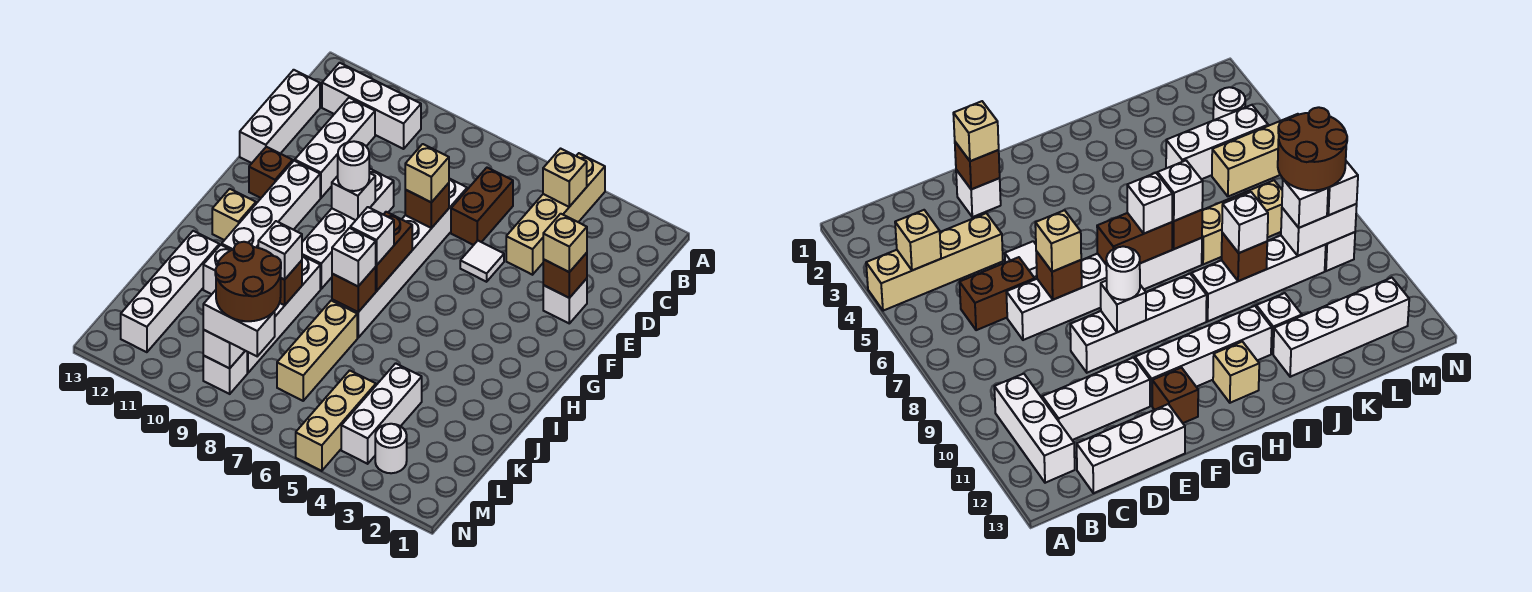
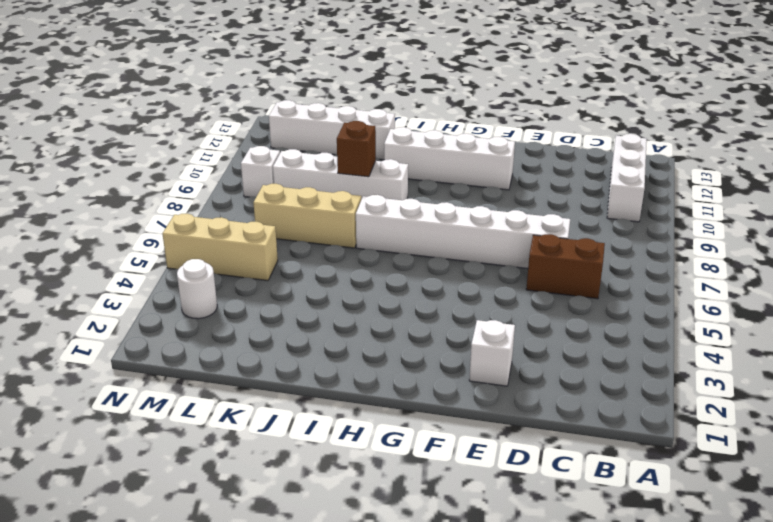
none -> tan brick A4:D4 level 1
none -> white brick C11:E11 level 1
none -> white brick C13:E13 level 1
none -> white tile E5 level 1

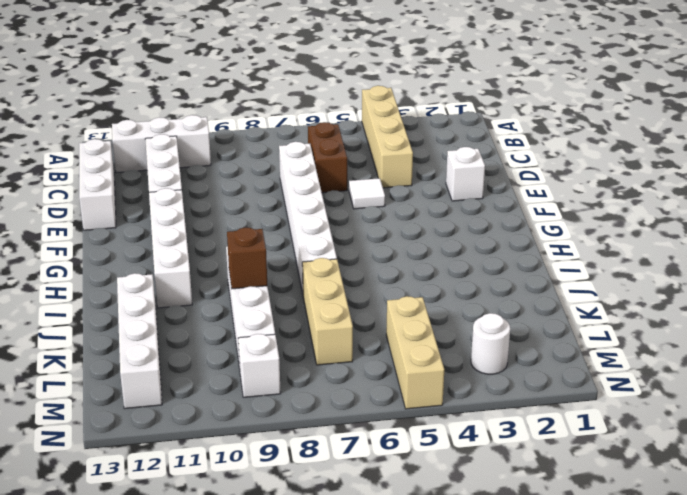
none -> white brick E9:H9 level 1
none -> brown brick F12 level 1
none -> tan brick H12 level 1
none -> white brick J11 level 1

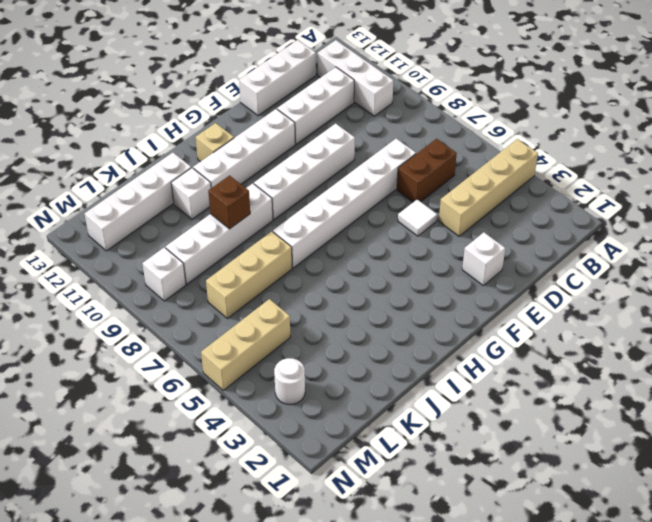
none -> brown brick F12 level 1
none -> white brick K4:M4 level 1
none -> tan brick B4 level 2
none -> brown brick E2 level 2

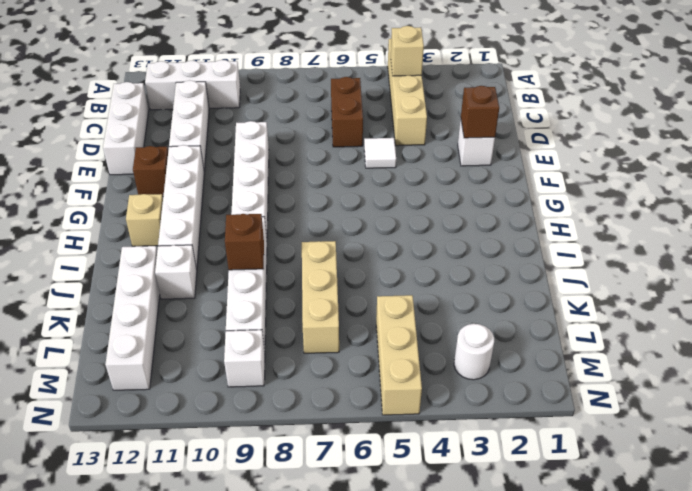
none -> white brick D7:I7 level 1
none -> white brick K4:M4 level 1
none -> brown brick E7 level 2
none -> white brick F9 level 2

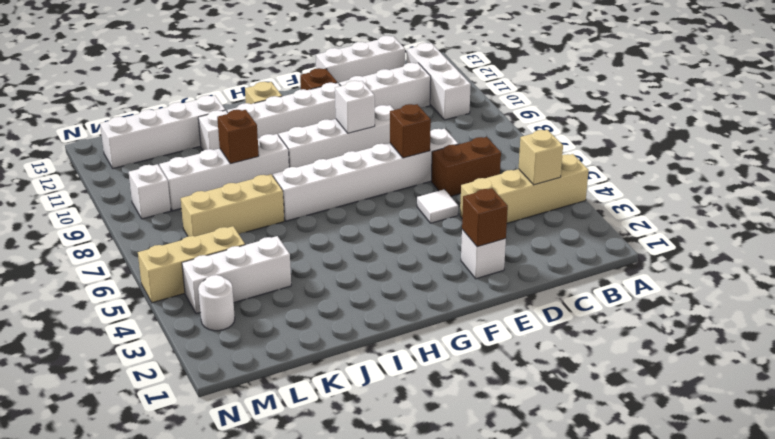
none -> brown brick G7:H7 level 2
none -> brown brick I7 level 2
none -> white brick L9:M9 level 2
none -> tan brick E2 level 3

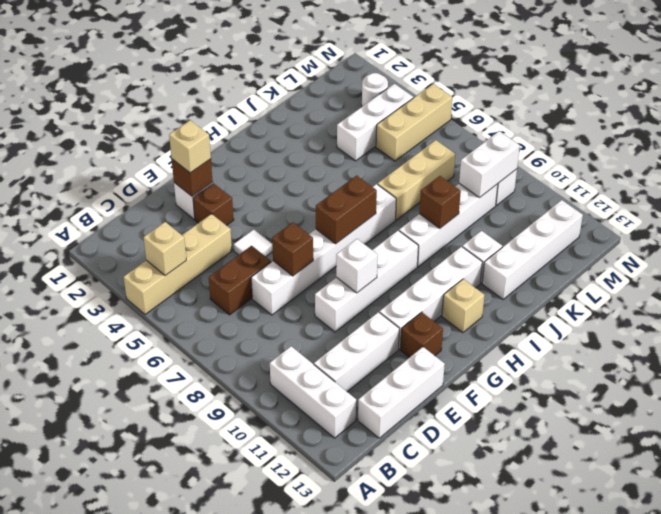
brown brick E3 level 1 -> brown brick I7 level 2
none -> tan brick E7 level 3
none -> white round brick F9 level 3
none -> white brick H7 level 3
none -> white brick I7 level 3

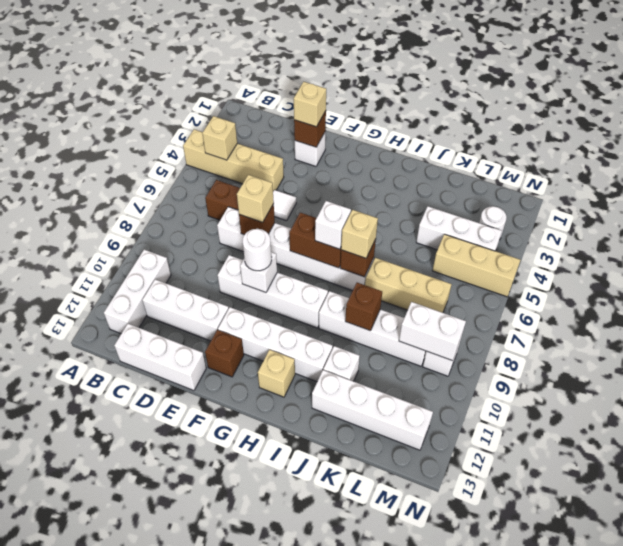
tan brick I7 level 3 -> white brick I7 level 3
none -> white brick J9 level 3
none -> white brick L9 level 3
none -> white brick M8:M9 level 3
none -> brown round brick L8:M9 level 4

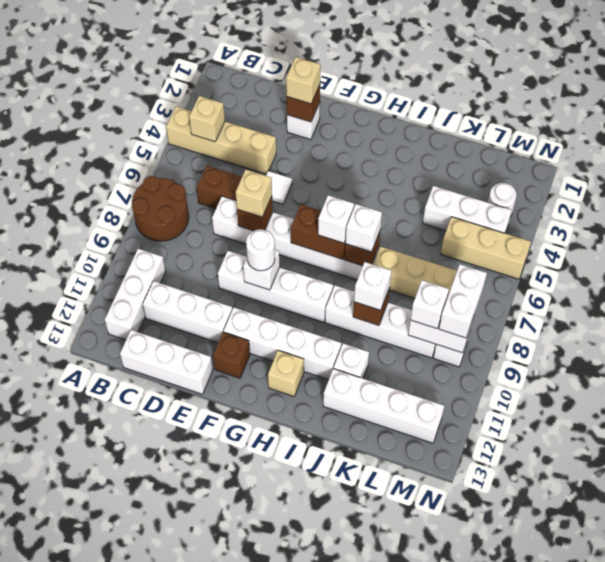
brown round brick A7:B8 level 1 -> brown round brick L8:M9 level 4

